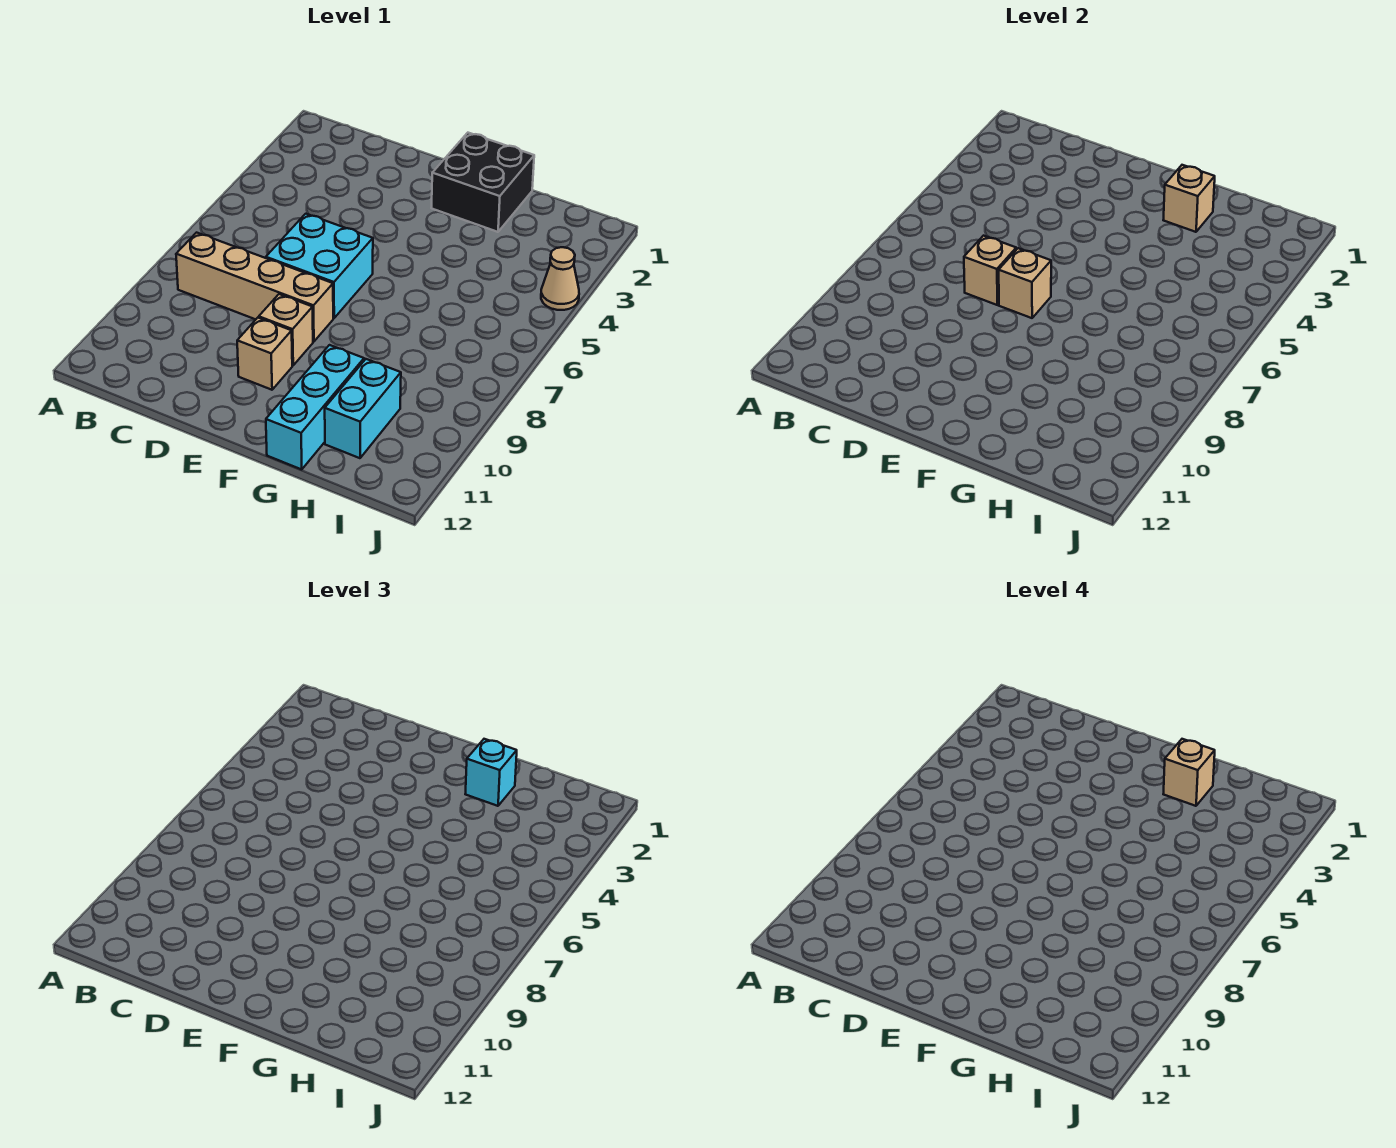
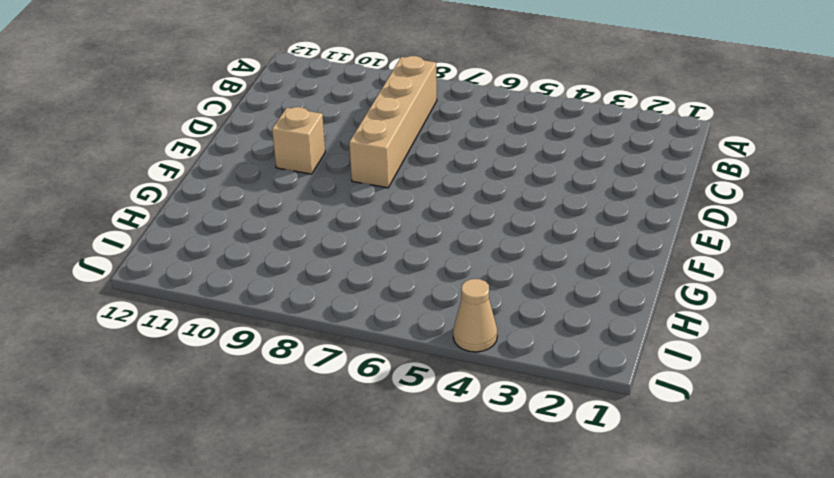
none -> cyan brick D6:E7 level 1
none -> tan brick E9 level 1
none -> black brick F1:G2 level 1

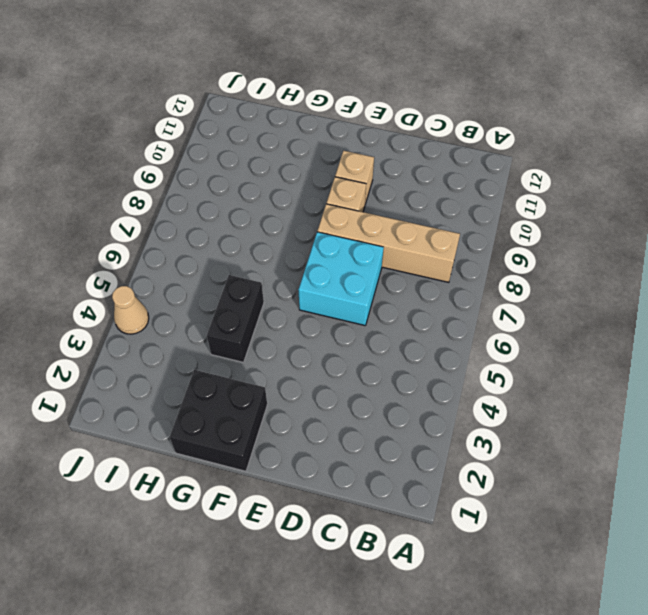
black brick G4:G5 level 1 -> none
none -> cyan brick G10:G12 level 1
none -> cyan brick H10:H11 level 1
none -> tan brick D7 level 2

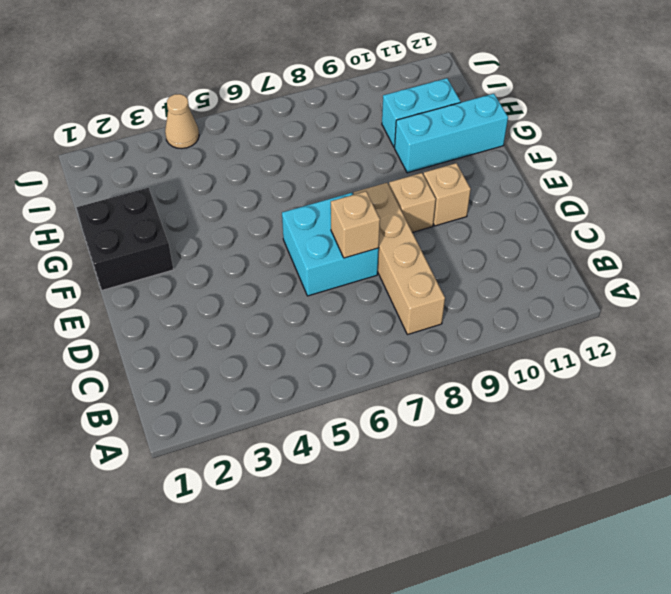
none -> tan brick E7 level 2
none -> tan brick G2 level 2
none -> cyan brick G2 level 3

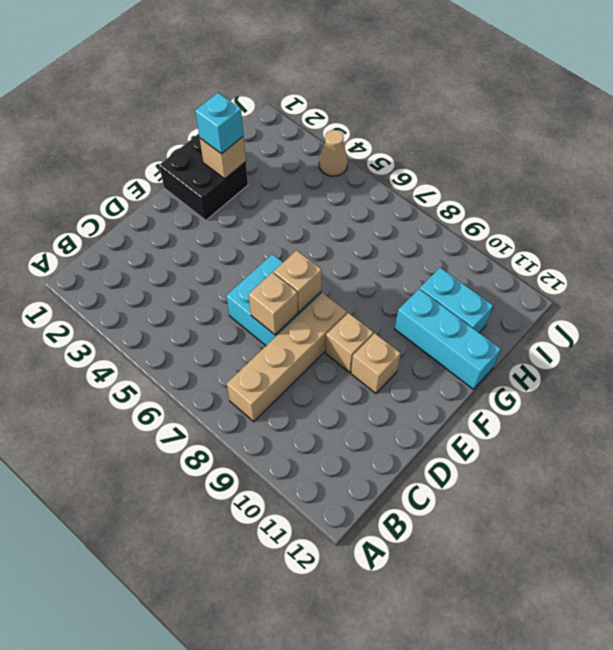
none -> tan brick G2 level 4

